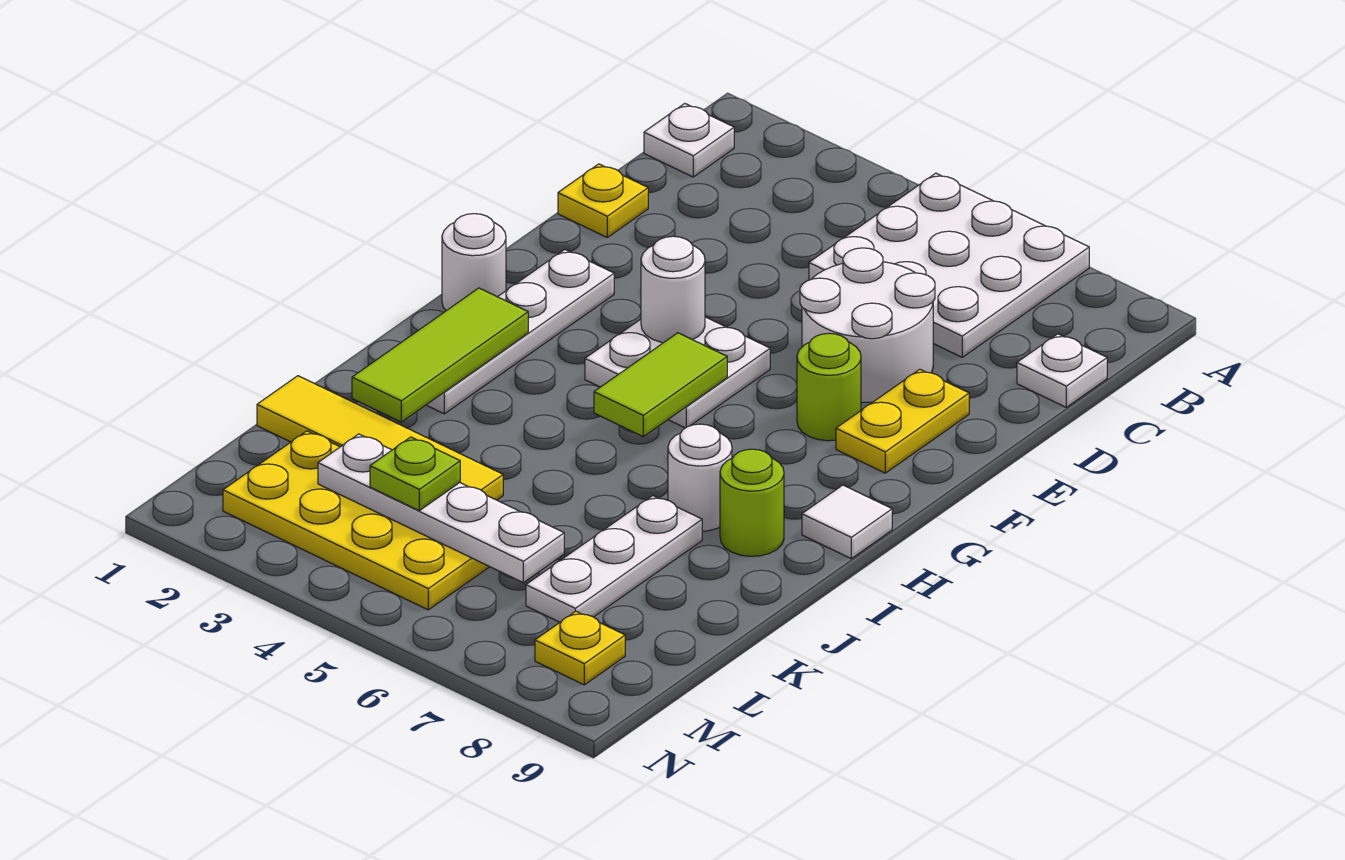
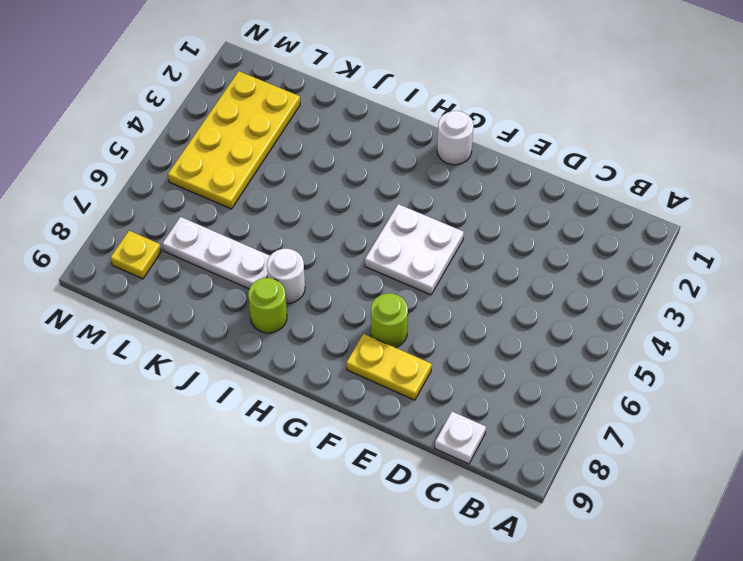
none -> white plate A5:C7 level 1
none -> white plate B1 level 1
none -> yellow plate D1 level 1

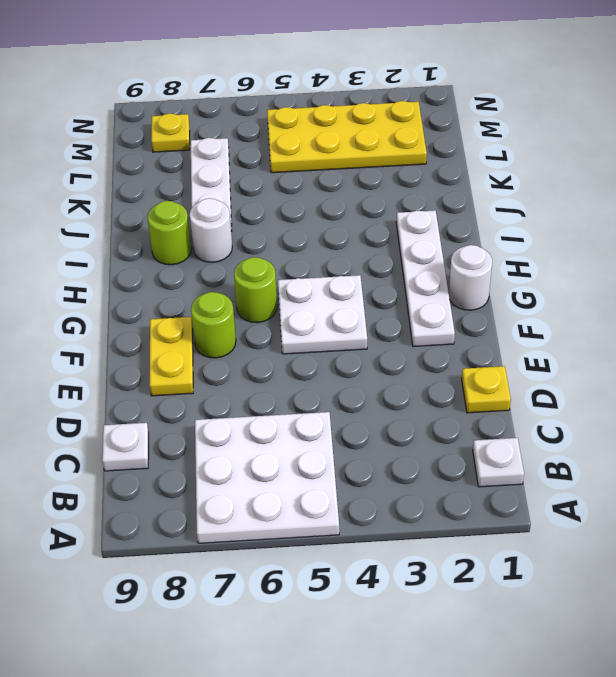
lime round brick G6 level 1 -> none
none -> white round brick D6:E7 level 1
none -> white tile H9 level 1
none -> yellow tile K1:K4 level 1

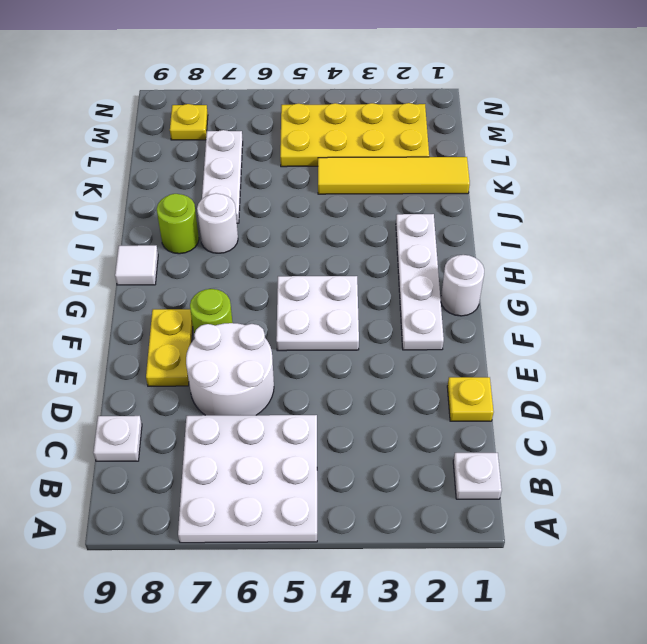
none -> white round brick F4 level 2
none -> lime tile G5:H5 level 2
none -> lime tile H2:J2 level 2

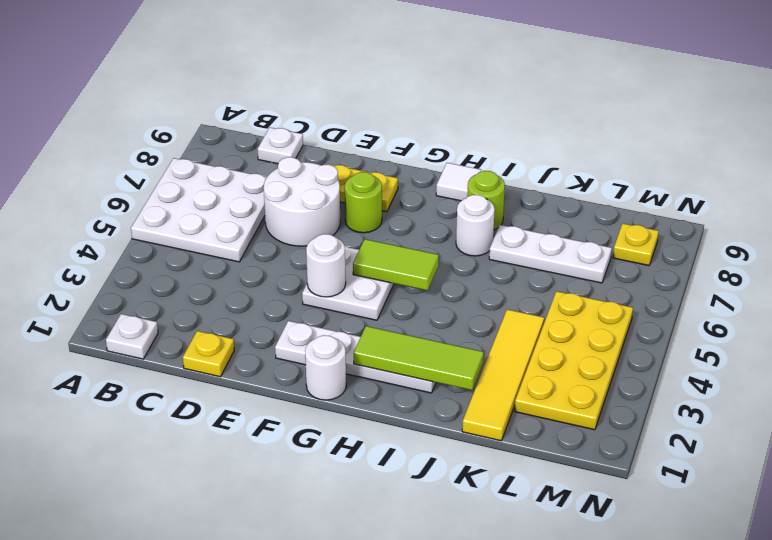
none -> white plate L3:L6 level 2
none -> lime plate L4 level 3

